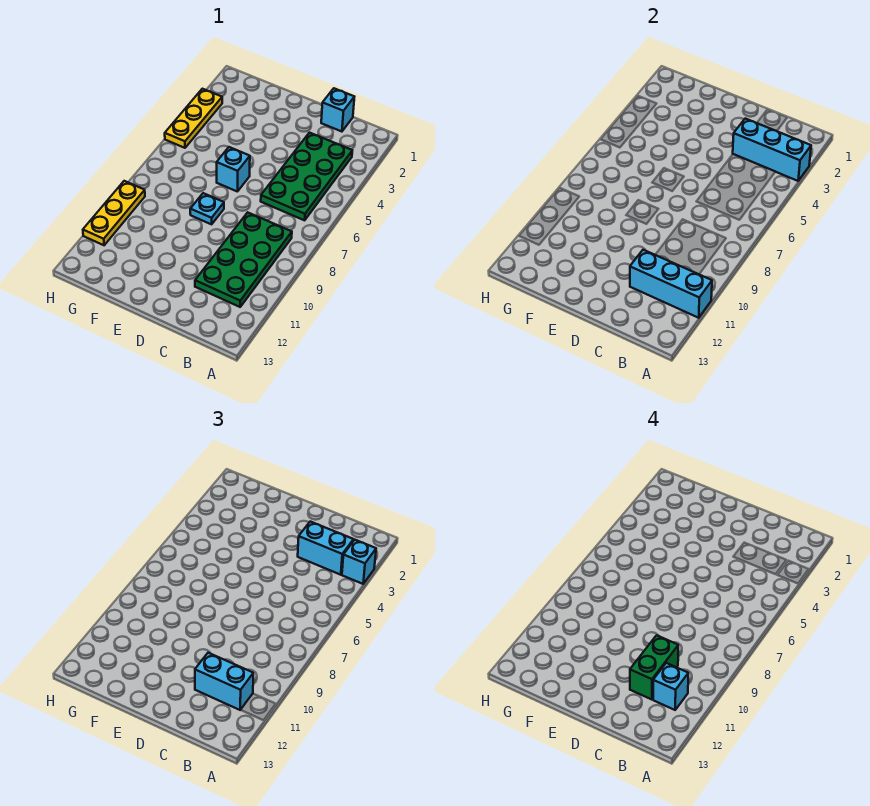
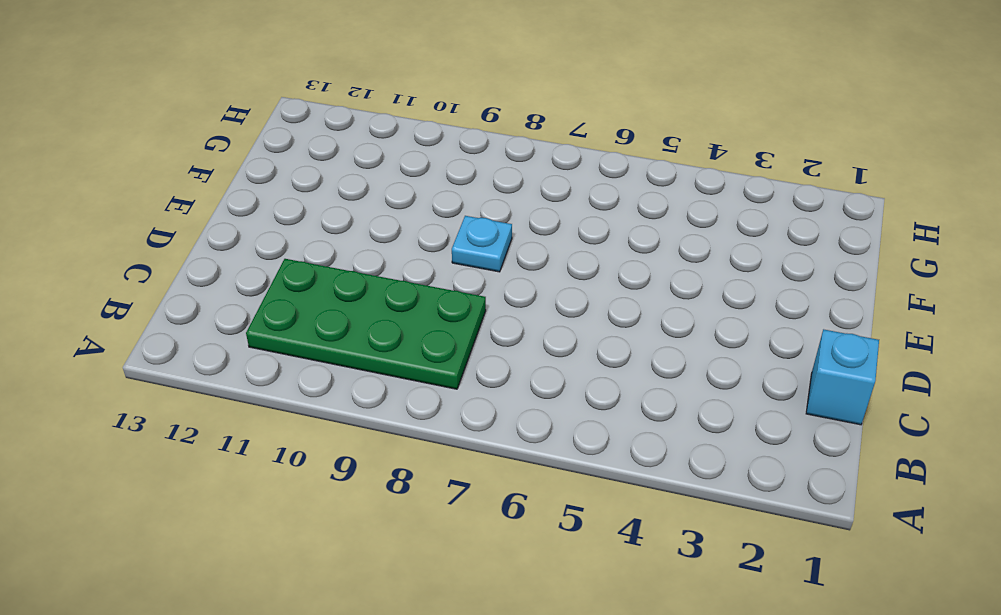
none -> green plate B3:C6 level 1
none -> cyan brick E6 level 1
none -> yellow plate H3:H5 level 1

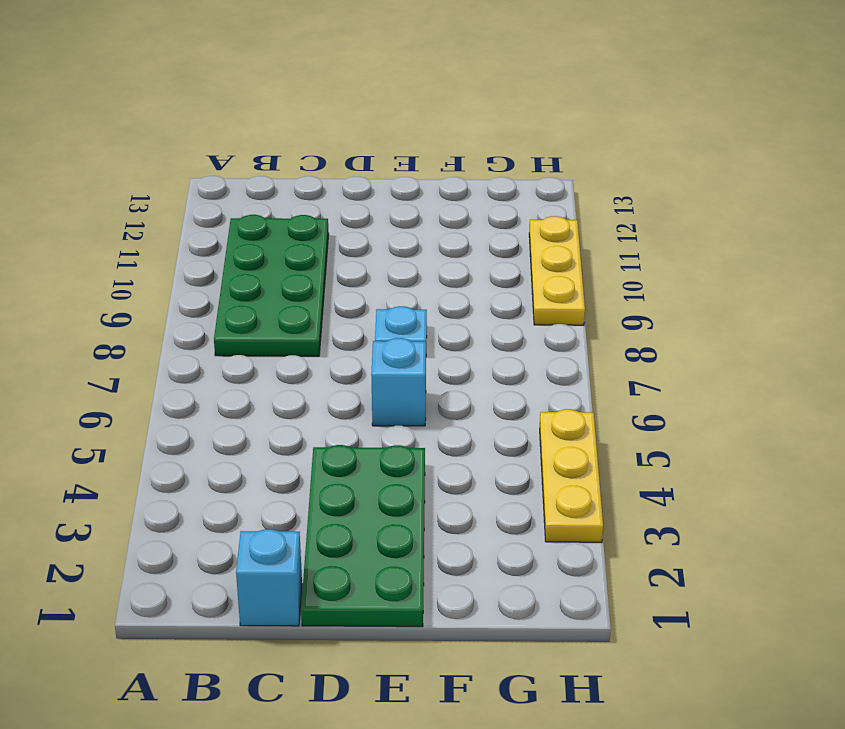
green plate D1:E4 level 1 -> green plate B3:C6 level 1
none -> cyan brick A3:C3 level 2
none -> cyan brick A11:C11 level 2
none -> cyan brick A3 level 3

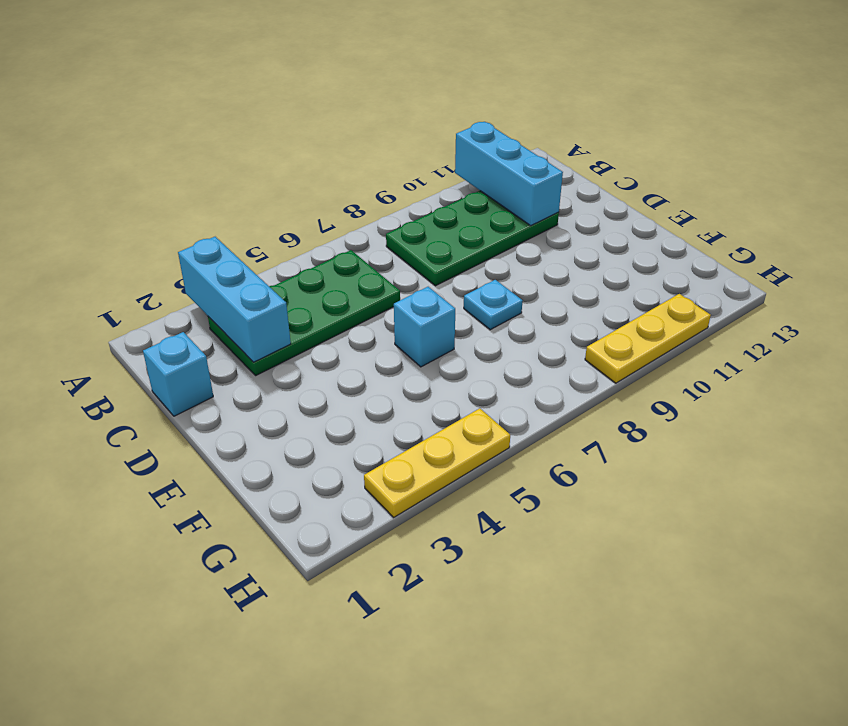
none -> cyan brick A3 level 3
none -> cyan brick B3:C3 level 3
none -> cyan brick B11:C11 level 3

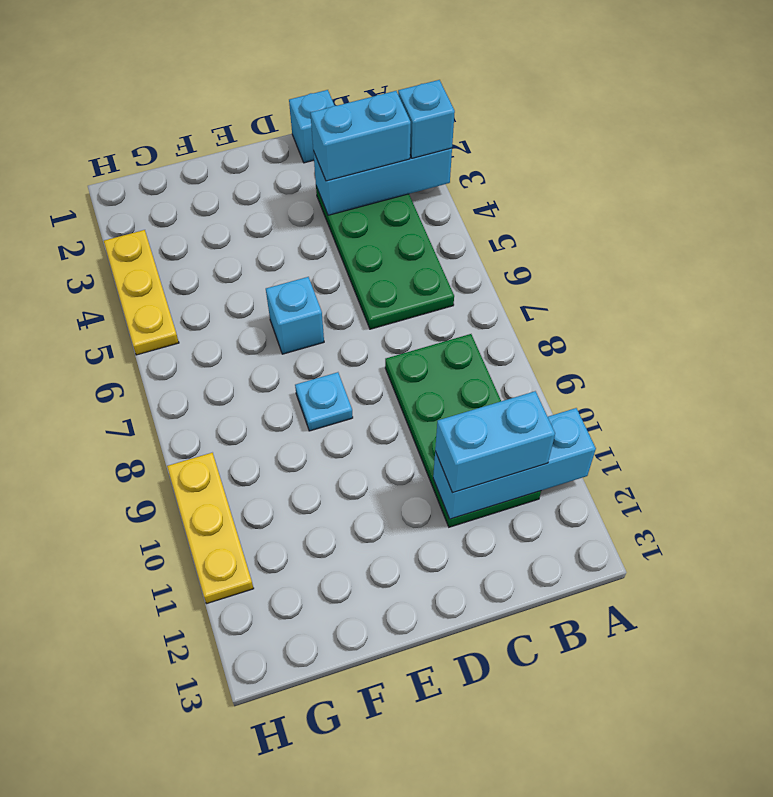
none -> cyan brick B11 level 4
none -> green brick C10:C11 level 4

